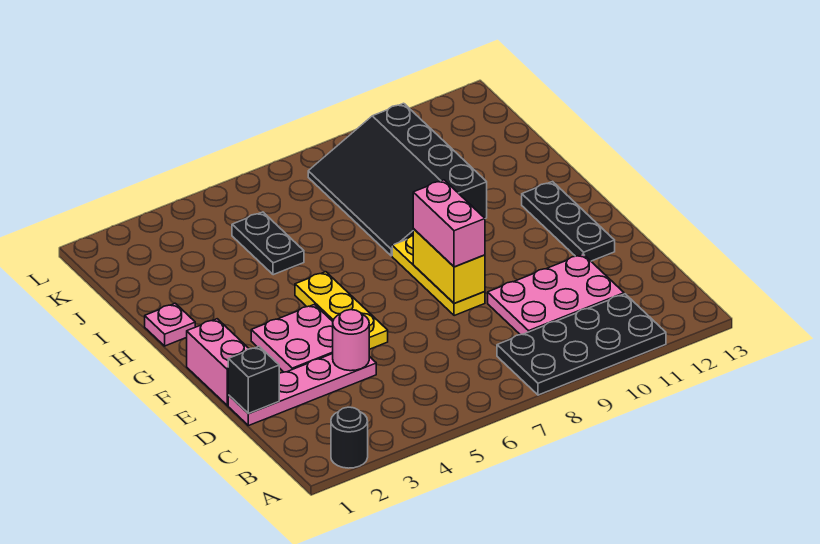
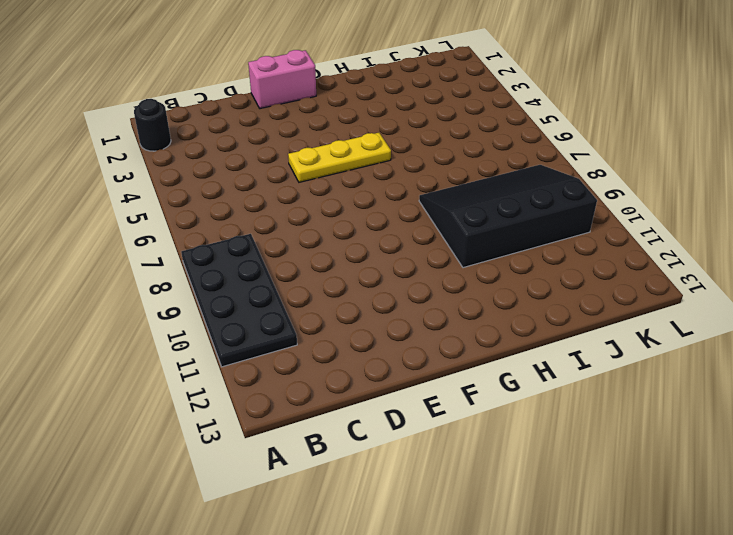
none -> pink plate C9:D11 level 1
none -> pink plate D1:D4 level 1
none -> pink plate E3:F4 level 1

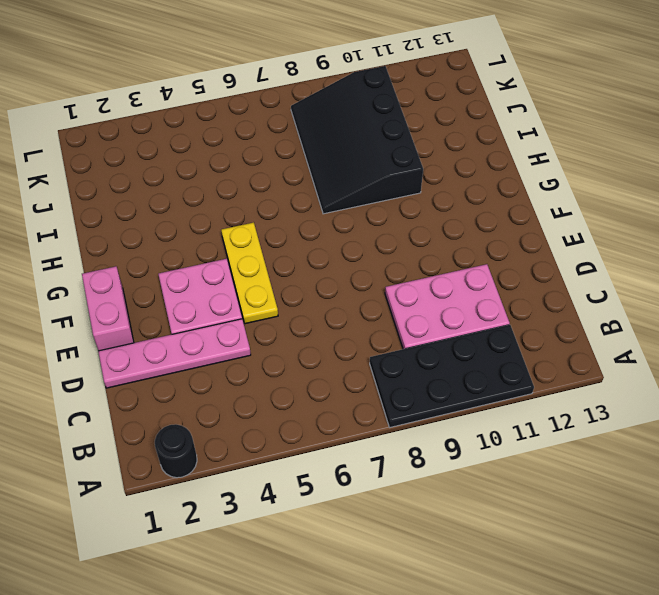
none -> yellow plate E8:G8 level 1
none -> black plate E12:G12 level 1
none -> pink plate H1 level 1

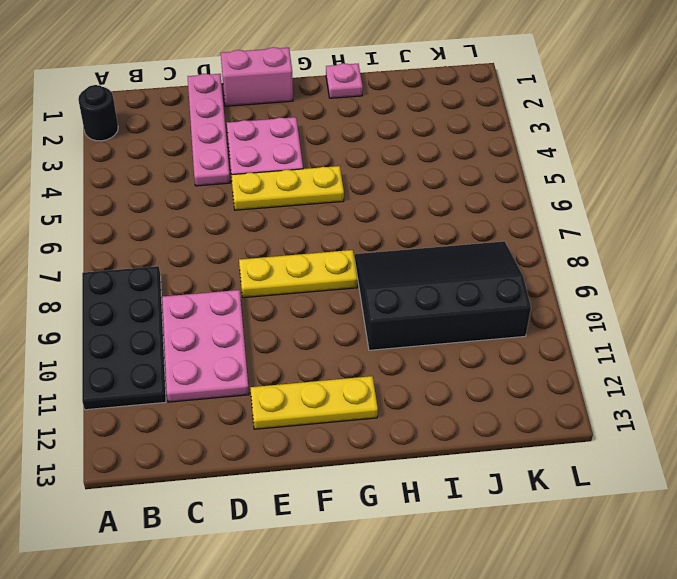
yellow plate E12:G12 level 1 -> black plate E12:G12 level 1
none -> black plate I5:J5 level 1
none -> black brick D1 level 2
none -> pink round brick D4 level 2

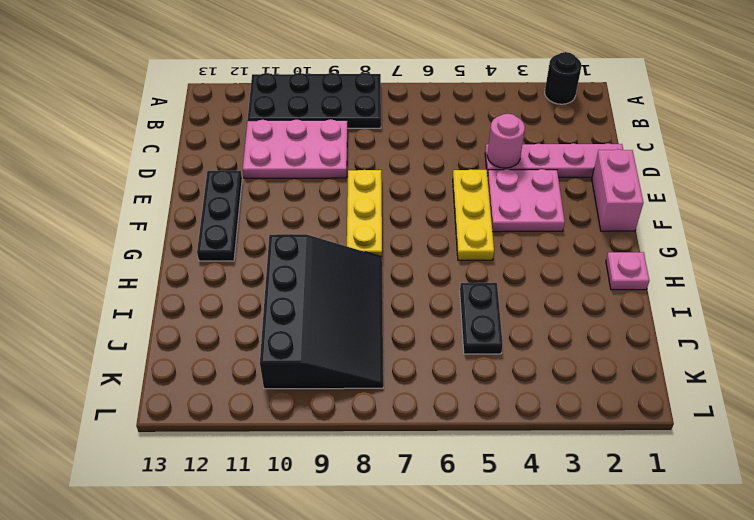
none -> black brick D1 level 2
none -> yellow brick E8:F8 level 2
none -> pink brick E8:F8 level 3

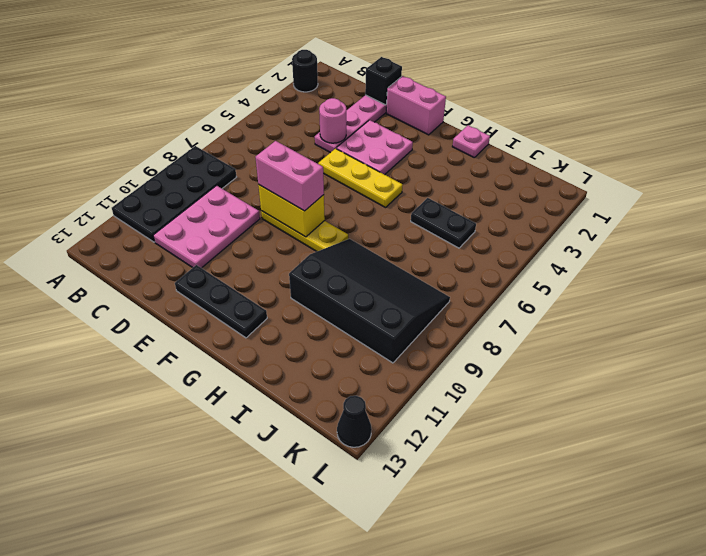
black cone L13 level 1 -> none

